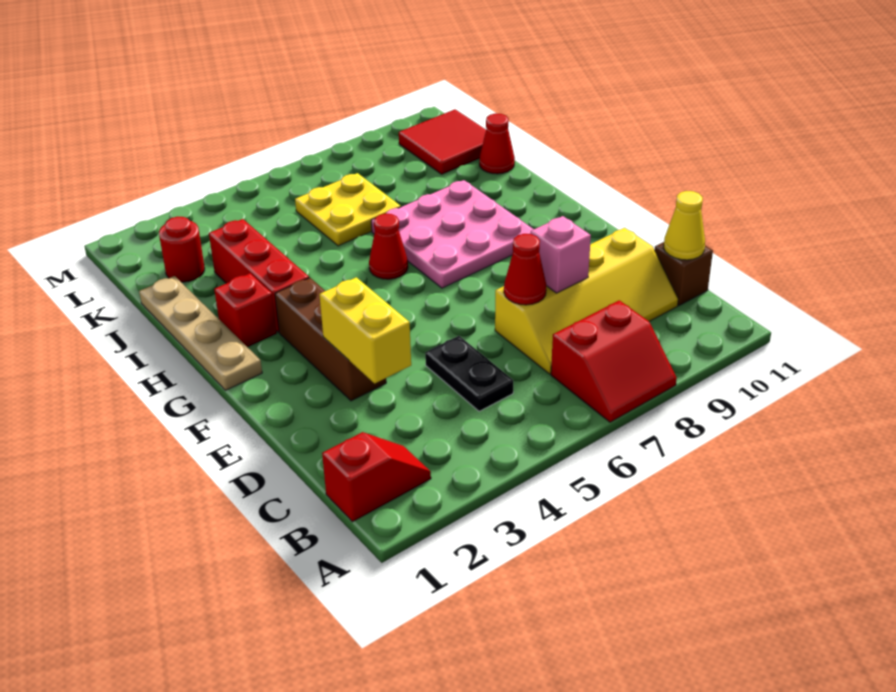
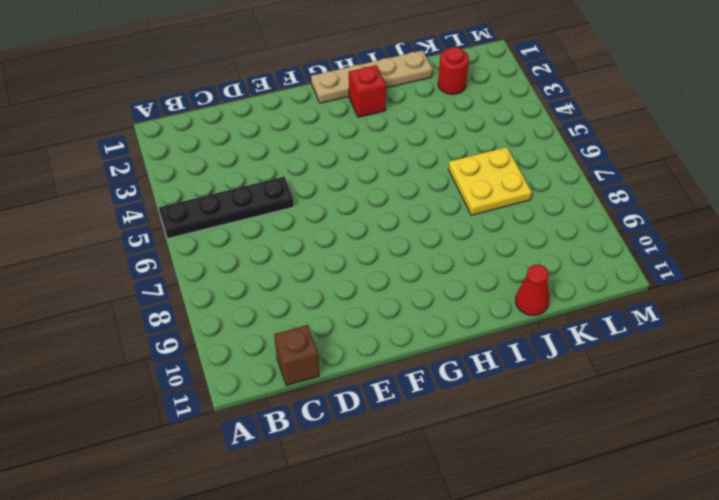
black plate A5:D5 level 1 -> black plate C5:D5 level 1
none -> red slope A7:B8 level 1 top B
none -> red slope B1:B2 level 1 top 1
none -> yellow slope C7:D10 level 1 top D

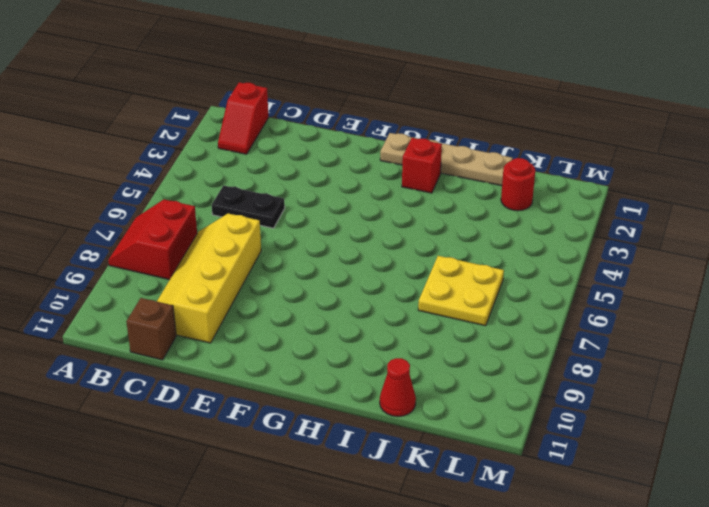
none -> brown brick E3:G3 level 1
none -> pink plate G7:I9 level 1
none -> red brick H3:J3 level 1

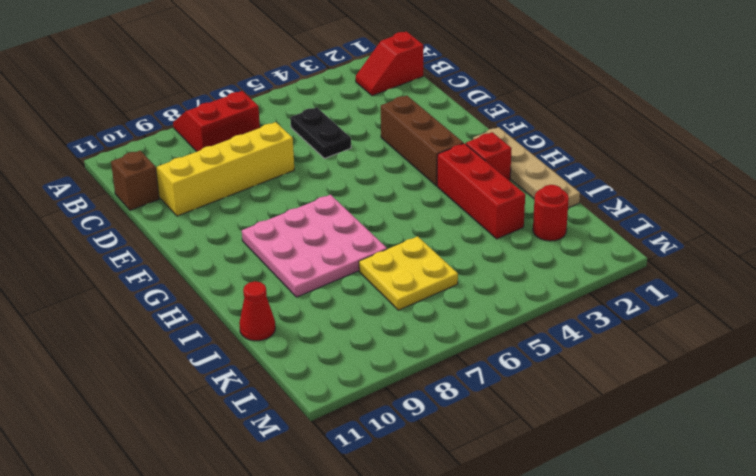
none -> red cone H6 level 1
none -> red tile K10:L11 level 1
none -> yellow cone C11 level 2

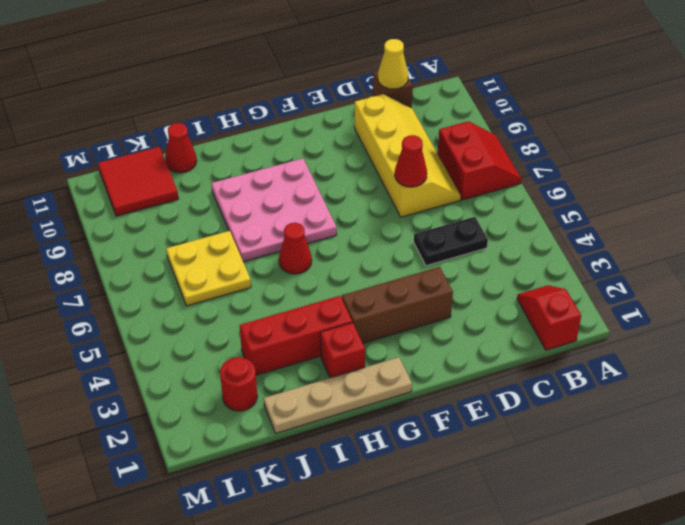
none -> yellow brick D3:E3 level 2
none -> pink brick D8 level 2

